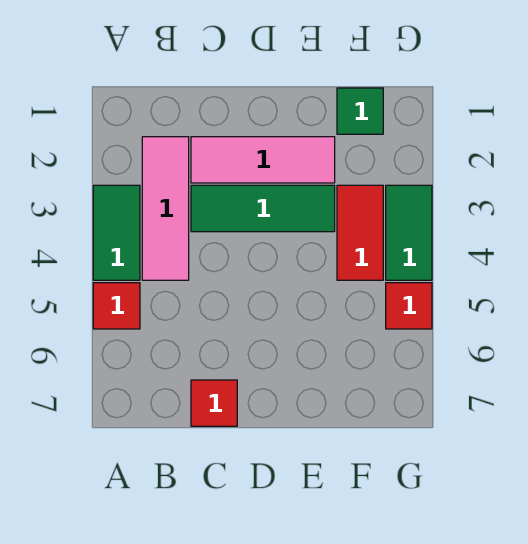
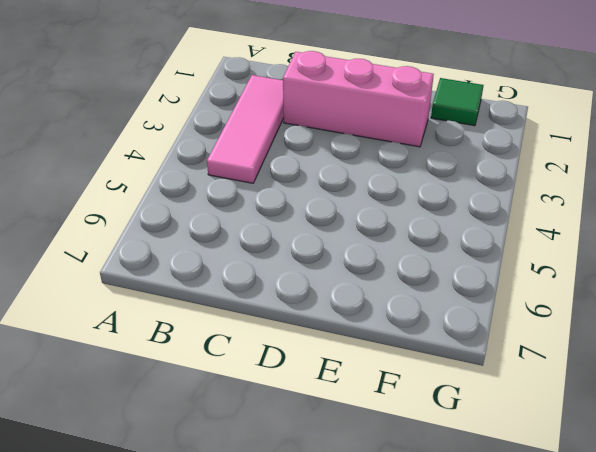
pink brick C2:E2 level 1 -> pink tile C2:E2 level 1
none -> green tile A3:A4 level 1
none -> red tile A5 level 1

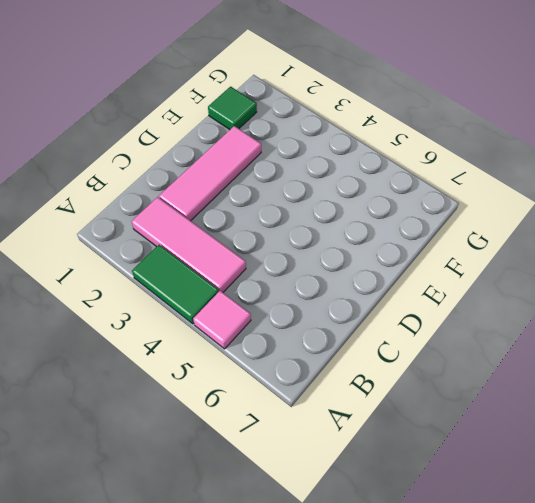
pink tile A5 level 1 -> red tile A5 level 1
none -> green tile C3:E3 level 1
none -> red tile C7 level 1

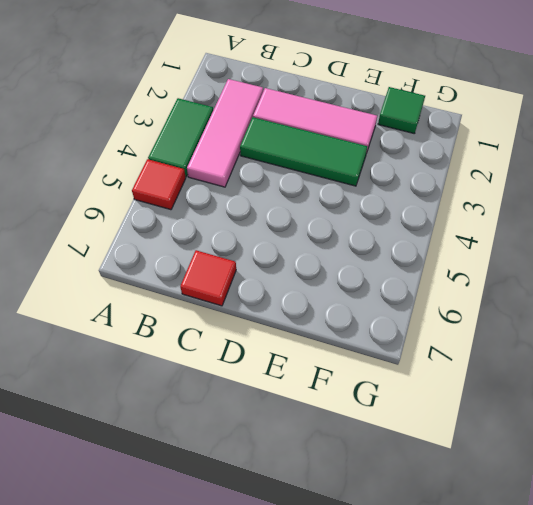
none -> red tile F3:F4 level 1
none -> green tile G3:G4 level 1

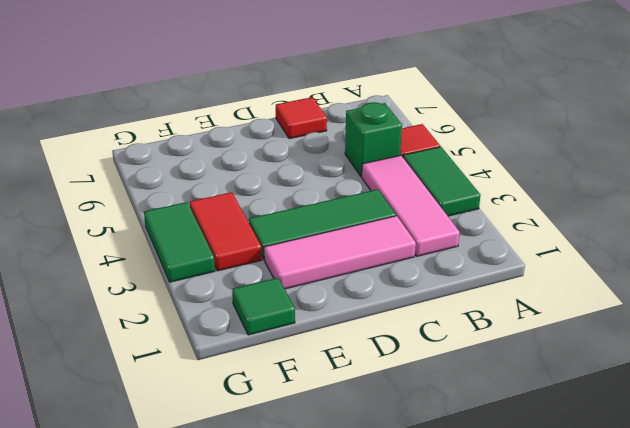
green brick B5 level 1 -> none
none -> red tile G5 level 1

